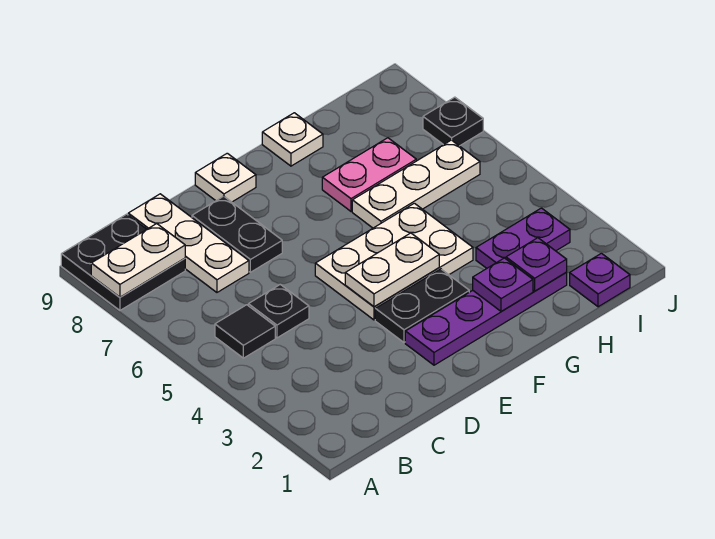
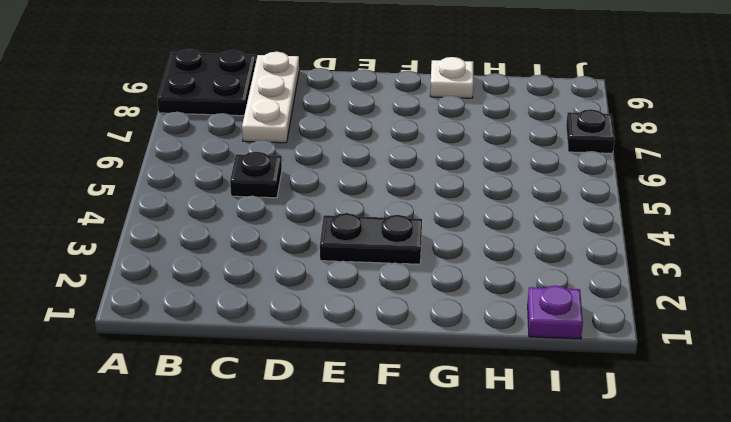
none -> black tile B5 level 1
none -> black plate D7:D8 level 1
none -> purple plate E2:H2 level 1

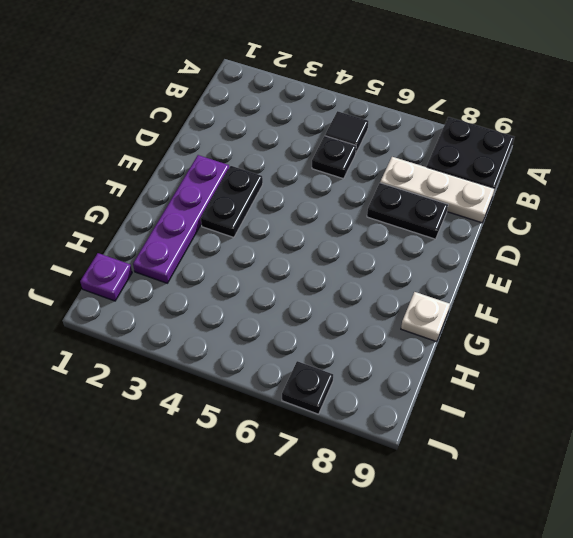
none -> white plate E4:G5 level 1
none -> white plate E9 level 1
none -> white plate G6:I6 level 1

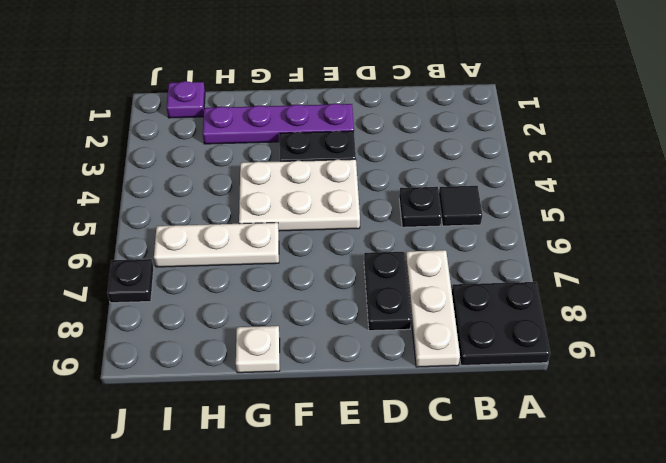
none -> white plate E9 level 1
none -> pink plate G7:H7 level 1
none -> purple plate H3:I3 level 1

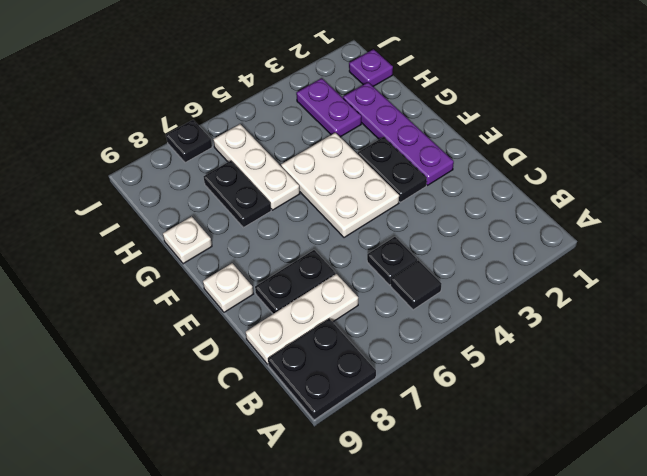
black plate G7:H7 level 1 -> pink plate G7:H7 level 1
none -> white plate A8:B8 level 2
none -> white plate E4:F4 level 2
none -> purple plate G2 level 2

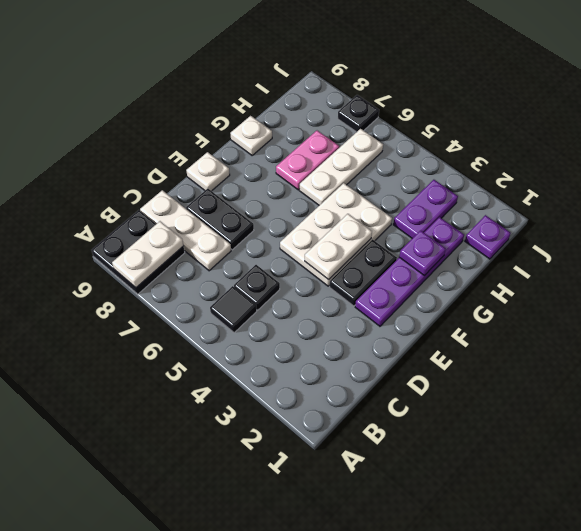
none -> purple plate H2 level 2

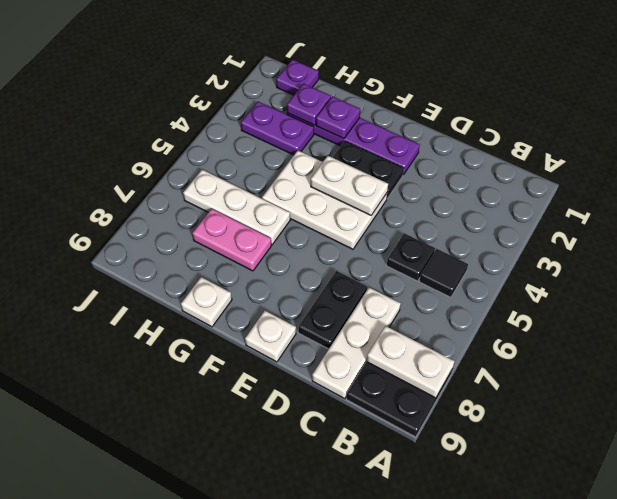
none -> black plate J7 level 1

